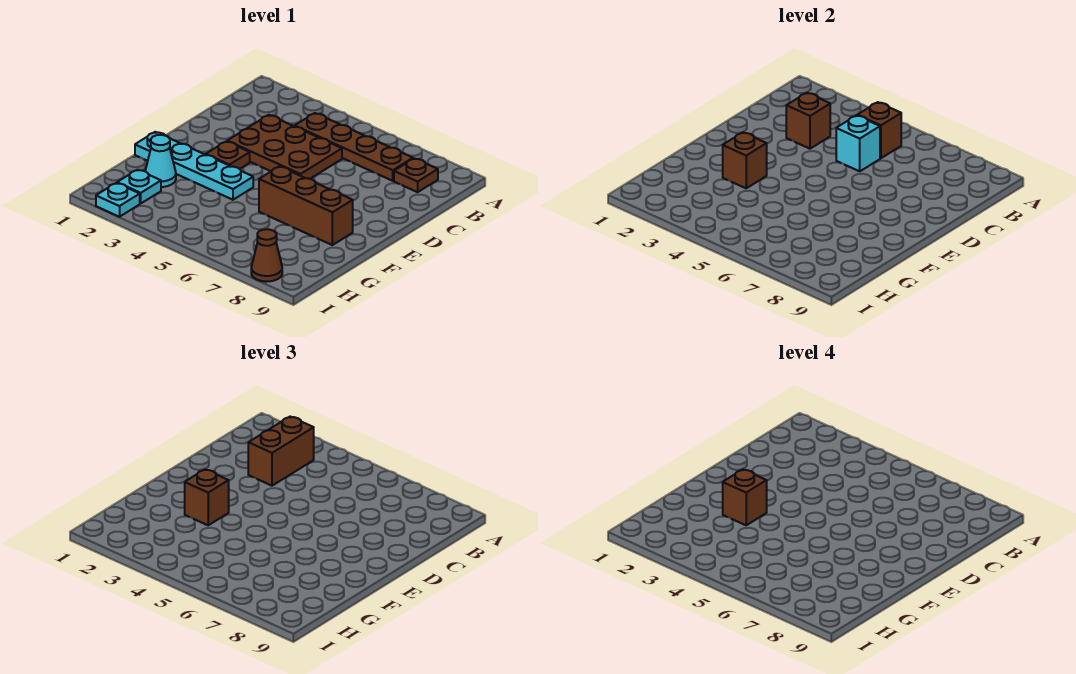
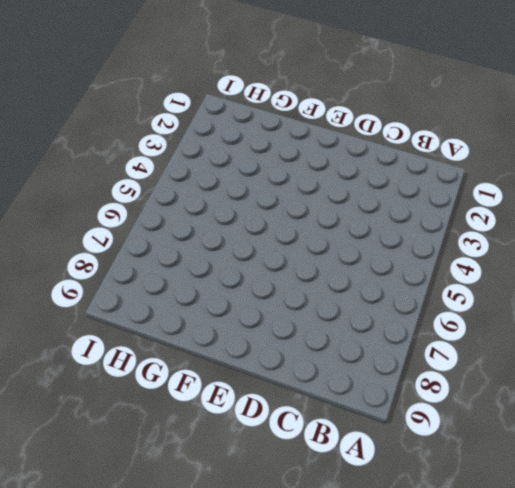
none -> brown plate B4:B7 level 1
none -> brown plate B8 level 1
none -> brown plate C3:D5 level 1

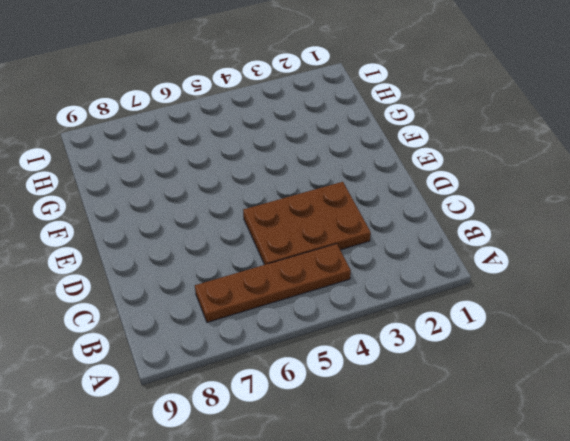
none -> brown plate B8 level 1
none -> brown plate E3 level 1
none -> cyan plate F1:F4 level 1

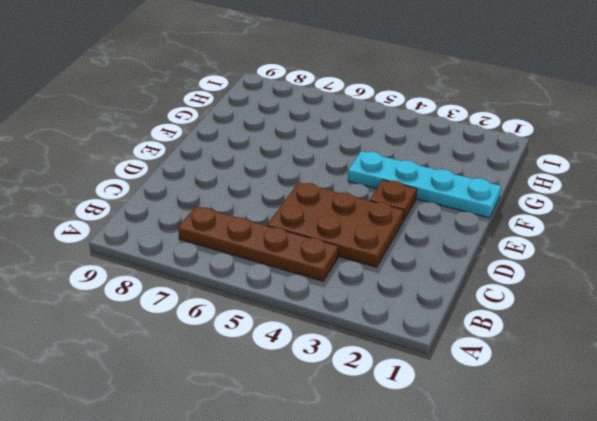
none -> brown plate B8 level 1
none -> brown brick F6:F8 level 1
none -> cyan cone G2 level 1

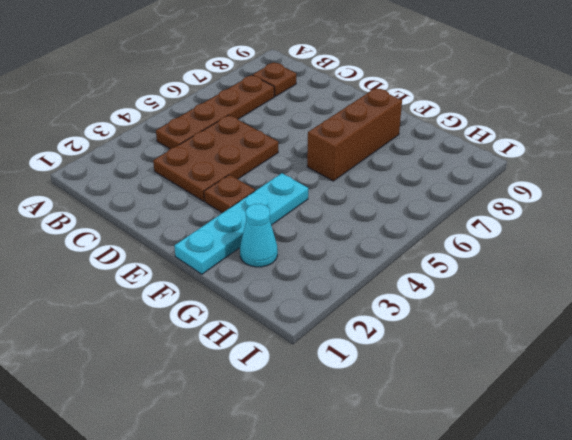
none -> cyan plate H2 level 1
none -> cyan plate I2 level 1
none -> brown cone I8 level 1

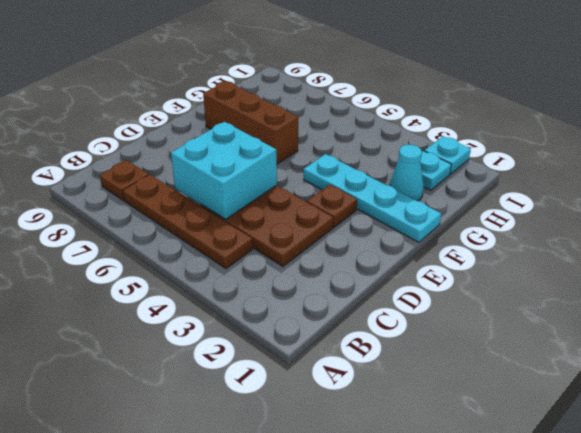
cyan brick C5:D6 level 2 -> cyan brick C5 level 2
none -> brown cone I8 level 1
none -> brown brick B5 level 2
none -> brown brick C3 level 2

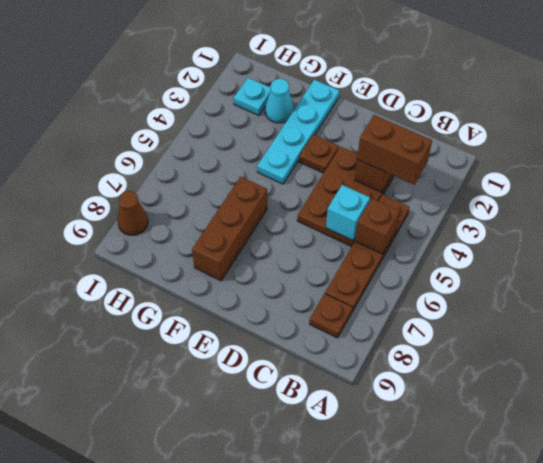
none -> cyan plate I2 level 1
none -> brown brick F3 level 2
none -> brown brick F3 level 3

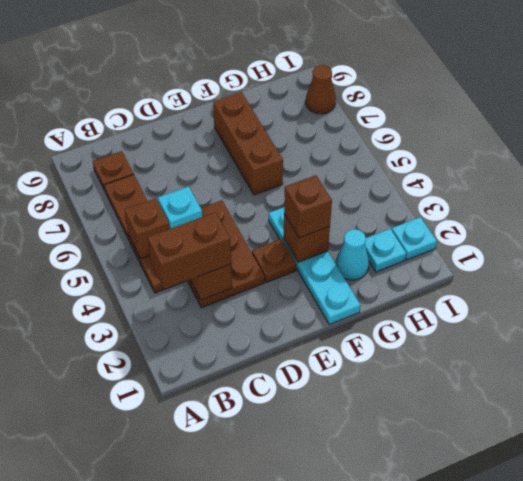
none -> brown brick F3 level 4

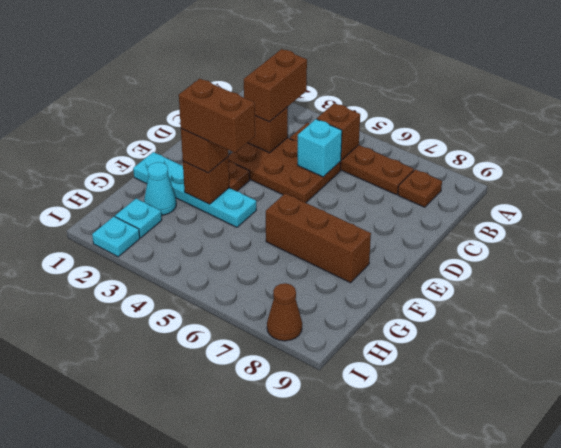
brown brick F3:F4 level 4 -> brown brick F3 level 4

